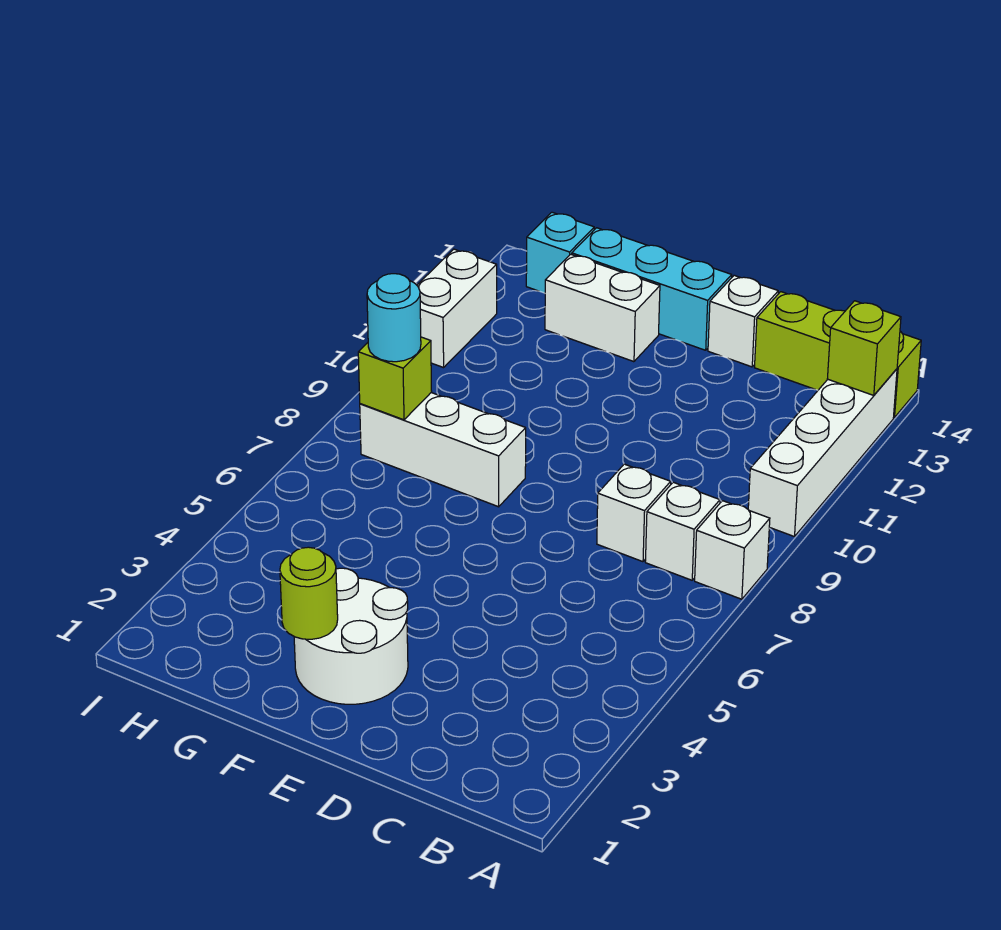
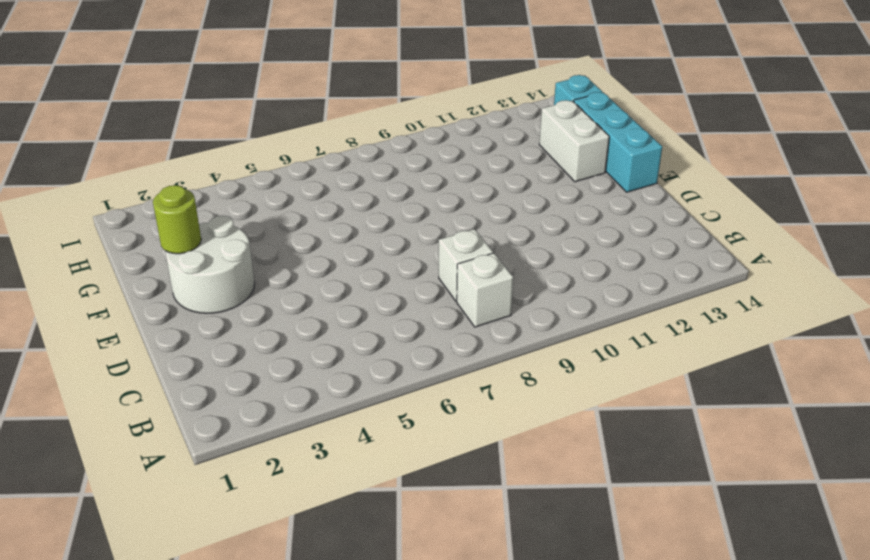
none -> white brick A8 level 1
none -> white brick A10:A13 level 1
none -> lime brick A14:C14 level 1

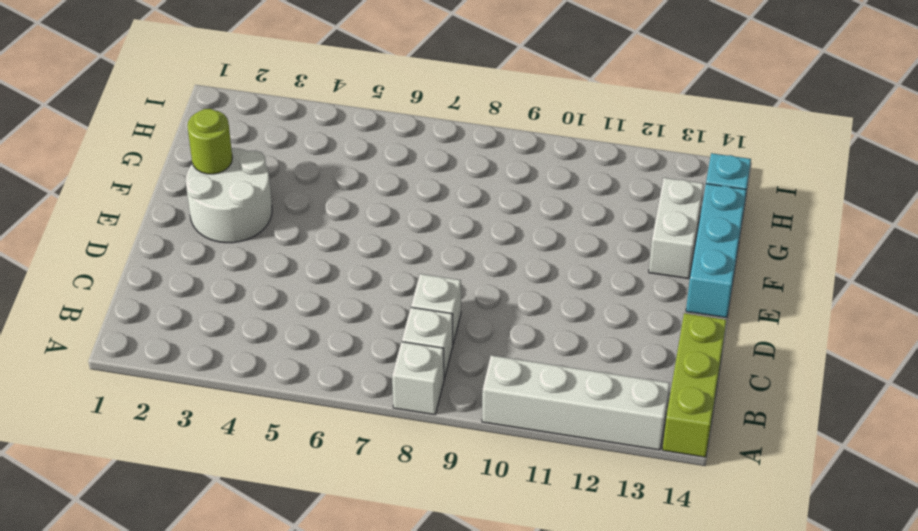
none -> white brick D14 level 1
none -> white brick F8:H8 level 1
none -> white brick I11:I12 level 1

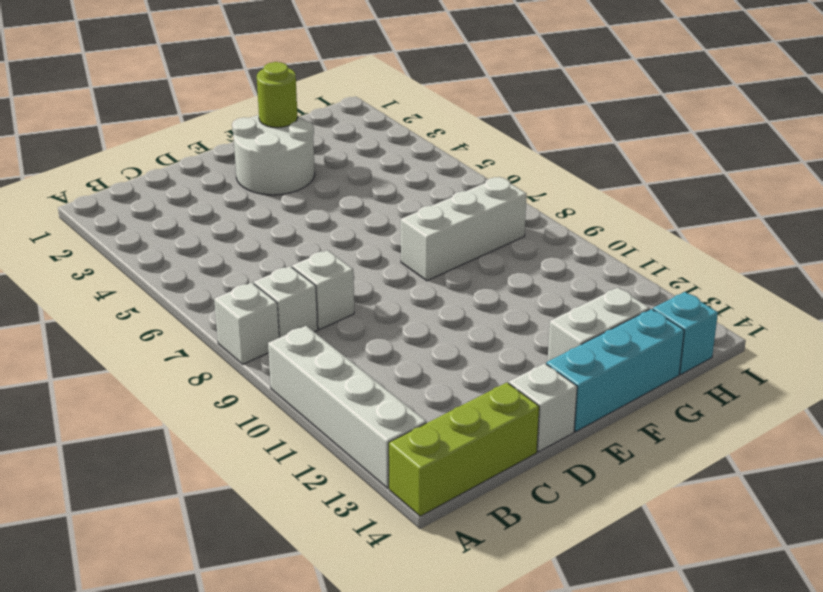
none -> white brick I11:I12 level 1
none -> lime brick A13 level 2
none -> lime brick H8 level 2

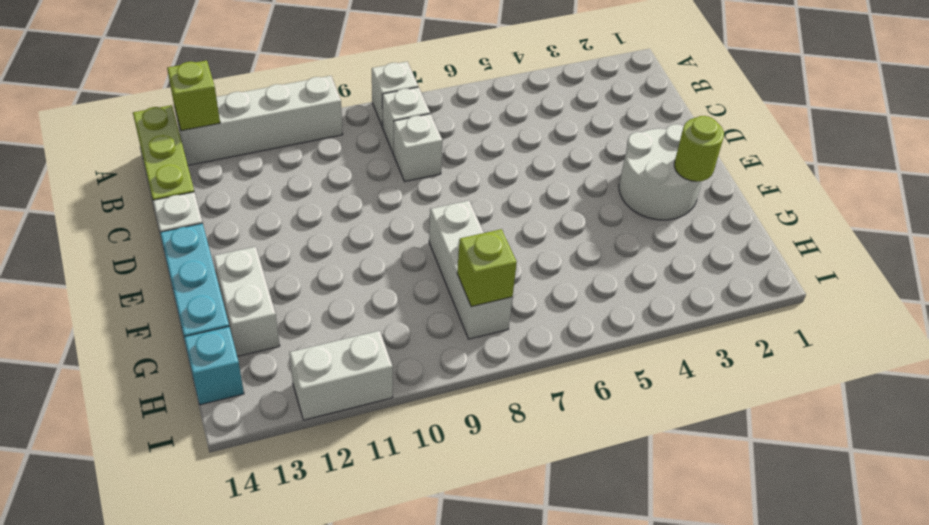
none -> cyan round brick H8 level 3

